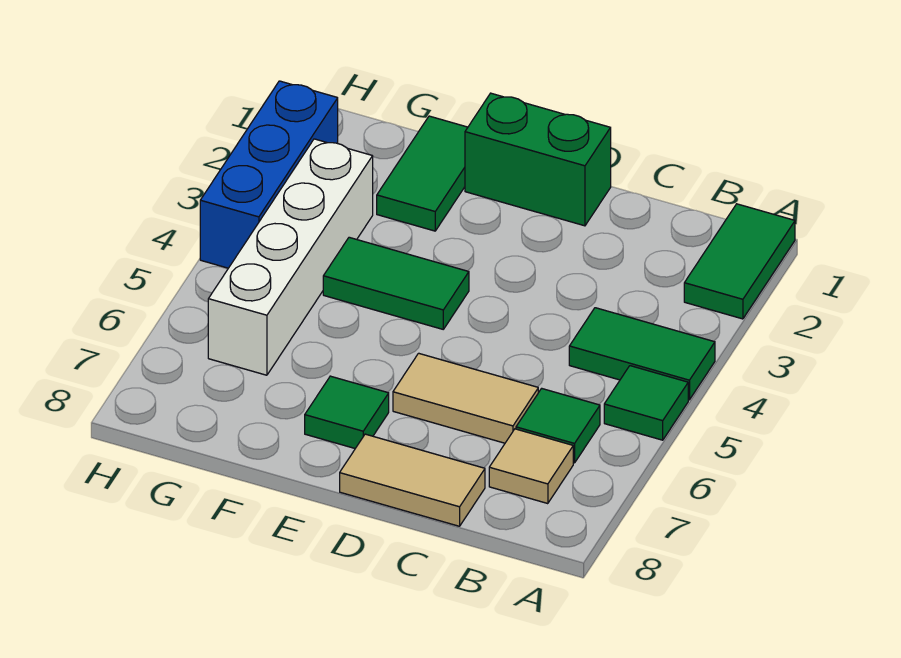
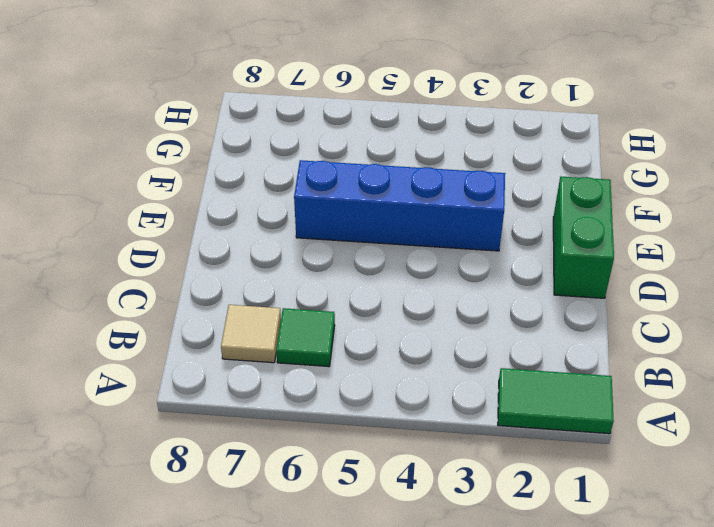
blue brick E3:E6 level 1 -> green tile E4:F4 level 1
none -> green tile A4:B4 level 1
none -> green tile A5 level 1
none -> tan tile C6:D6 level 1

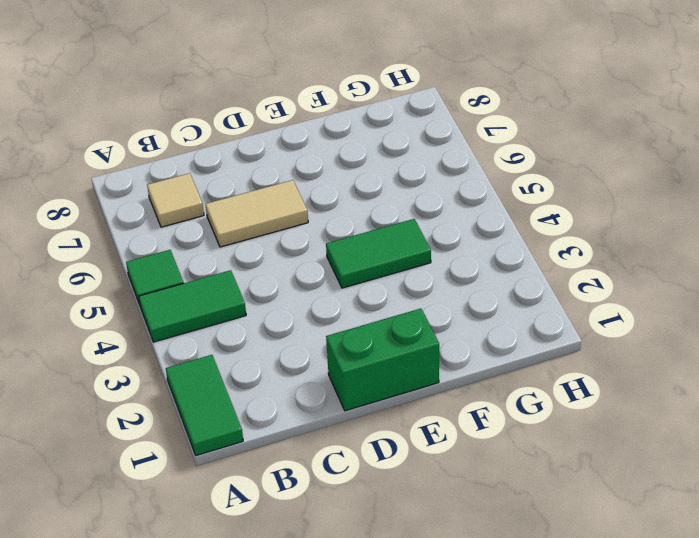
none -> green tile B6 level 1
none -> tan tile C8:D8 level 1
none -> green tile E7 level 1

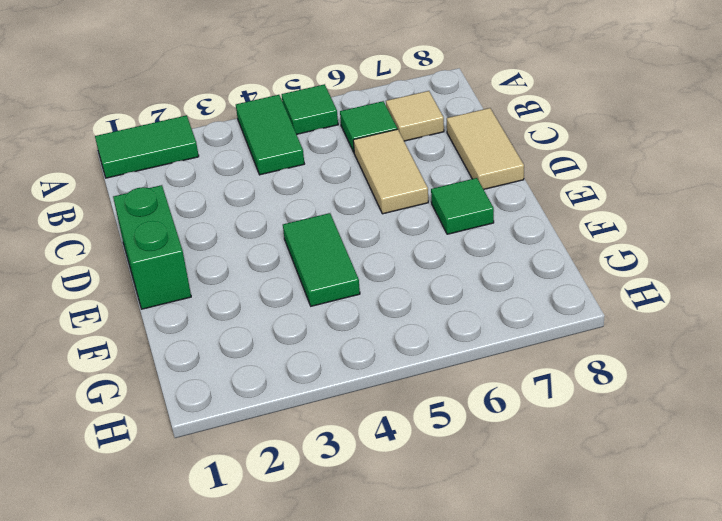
none -> green tile F1:F2 level 1
none -> white brick G3:G6 level 1
none -> blue brick H2:H4 level 1

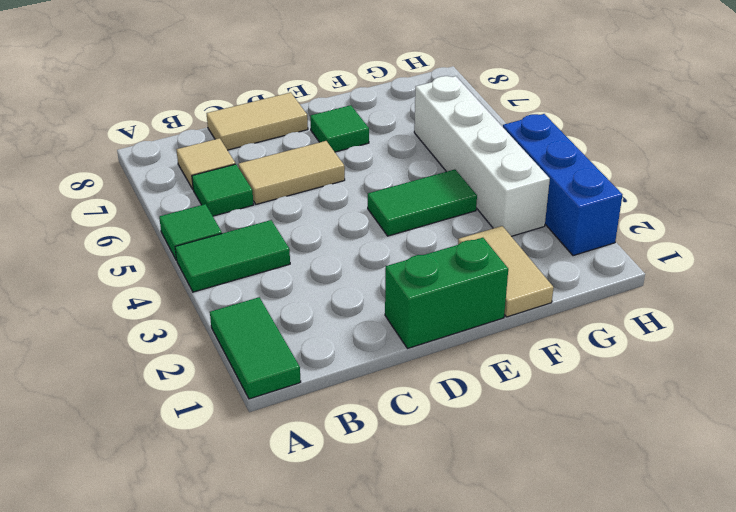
tan tile F1:F2 level 1 -> green tile F1:F2 level 1

